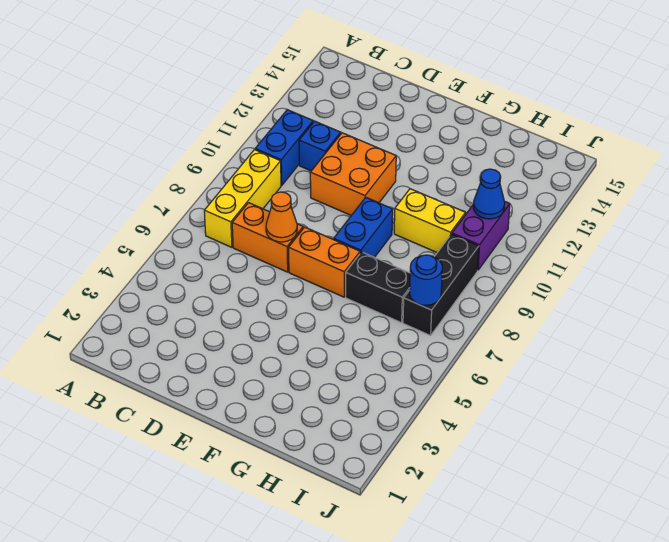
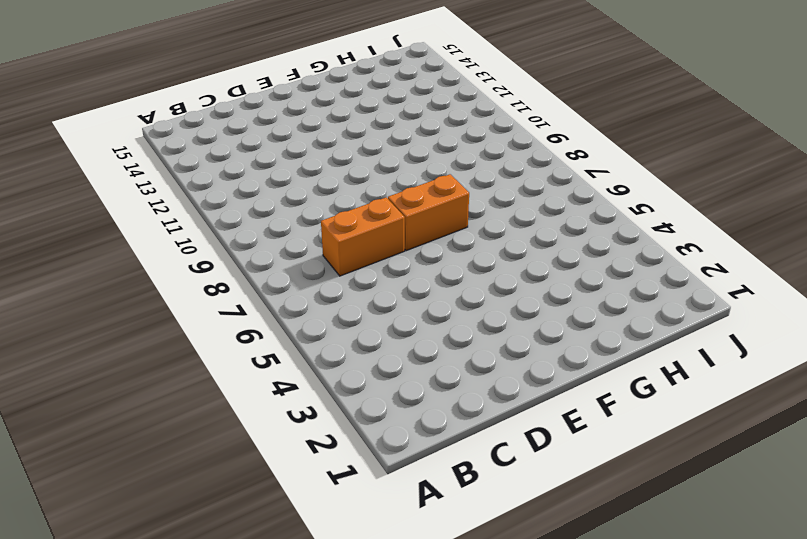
none -> yellow brick B7:B9 level 1
none -> blue brick B10:B11 level 1
none -> blue brick C11 level 1

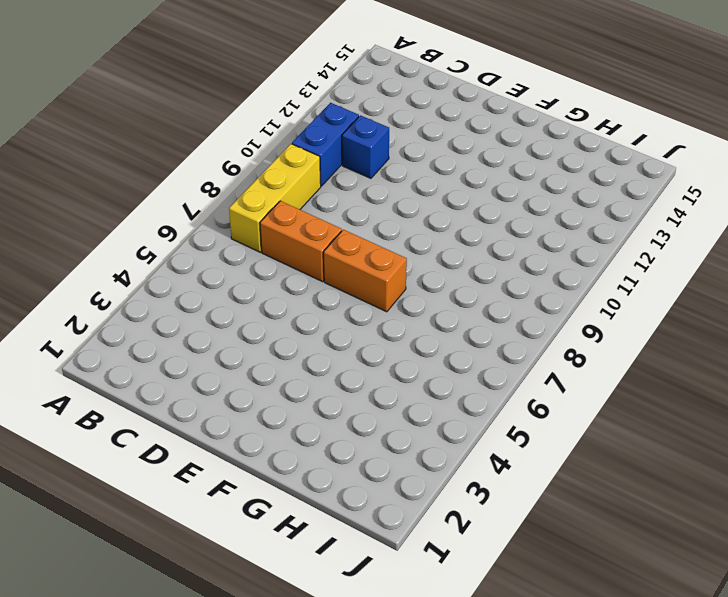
none -> orange brick D10:E11 level 1
none -> blue brick F8:F9 level 1
none -> black brick G7:H7 level 1

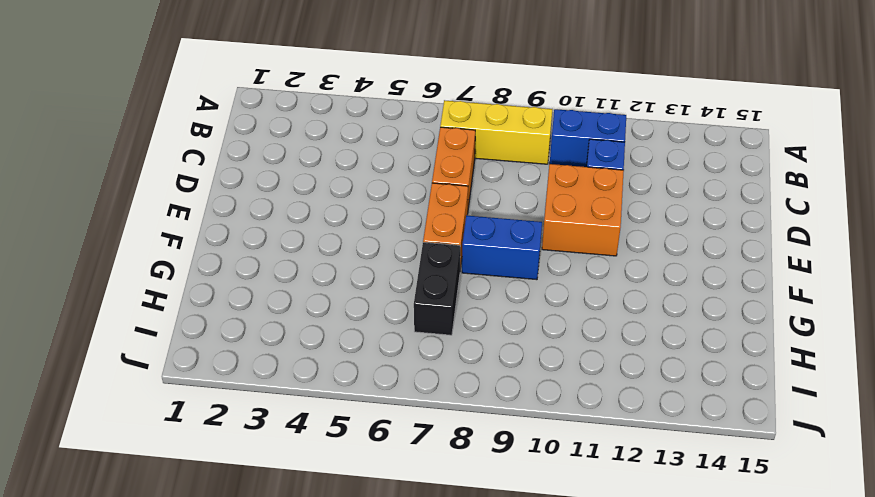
none -> yellow brick G10:H10 level 1
none -> black brick I7:I9 level 1
none -> purple brick I10:I11 level 1

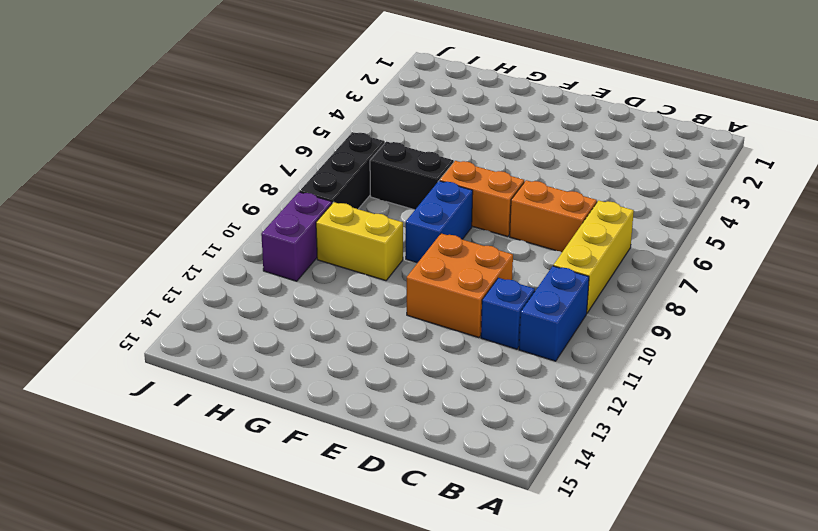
none -> orange cone D7 level 2
none -> blue round brick I7 level 2
none -> blue cone I11 level 2

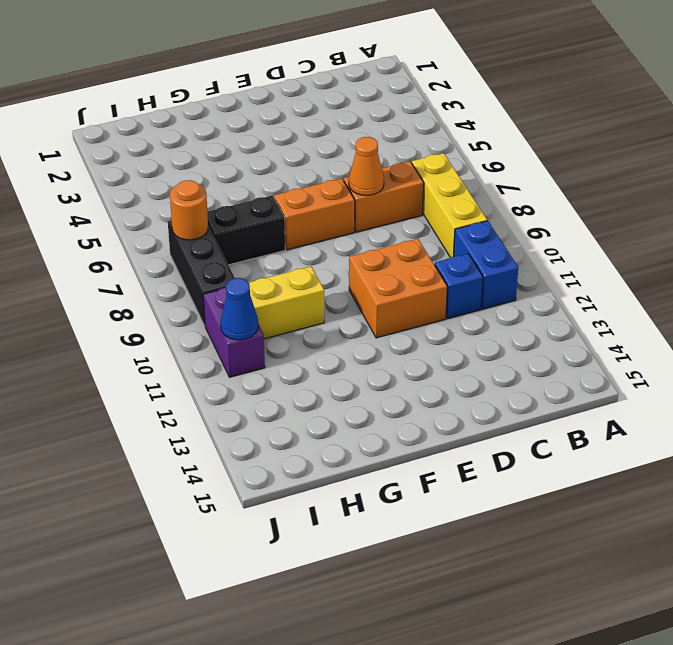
orange round brick I7 level 2 -> blue round brick I7 level 2
none -> blue brick F8:F9 level 1

